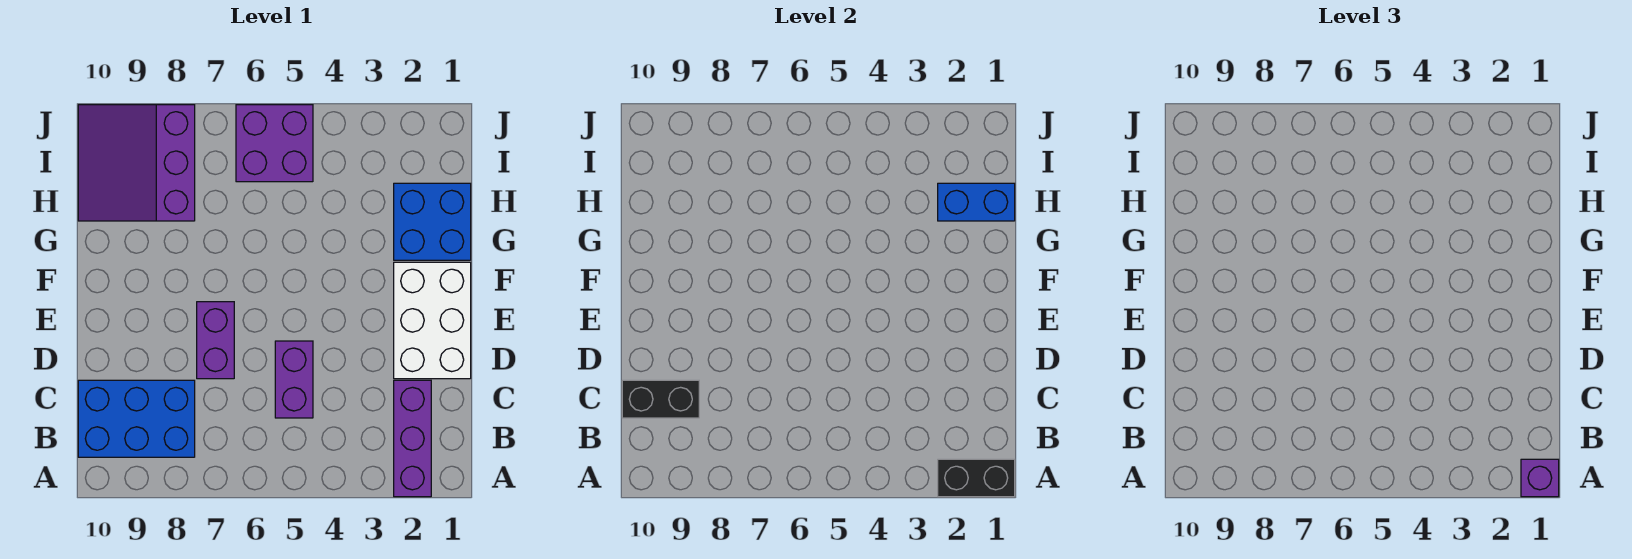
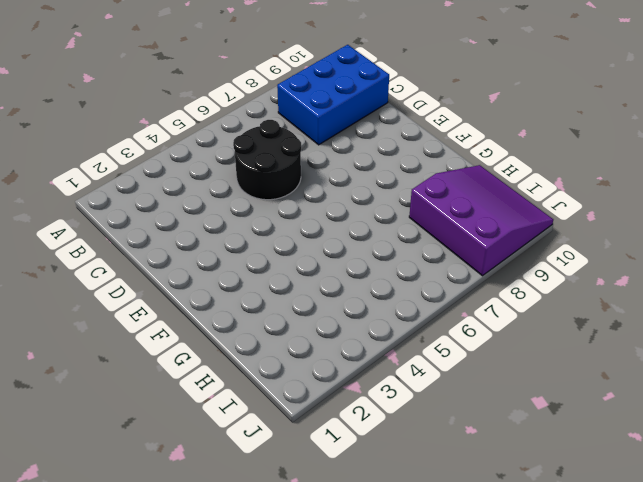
black round brick C5:D6 level 1 -> purple brick C5:D5 level 1
none -> purple brick A2:C2 level 1
none -> white brick D1:F2 level 1
none -> purple brick D7:E7 level 1

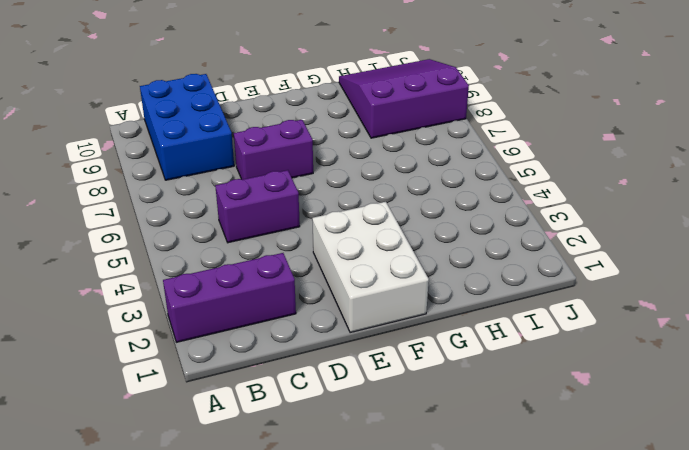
white brick E1:F3 level 1 -> white brick D1:F2 level 1
none -> blue brick G1:H2 level 1
none -> purple brick I5:J6 level 1
none -> black brick A1:A2 level 2

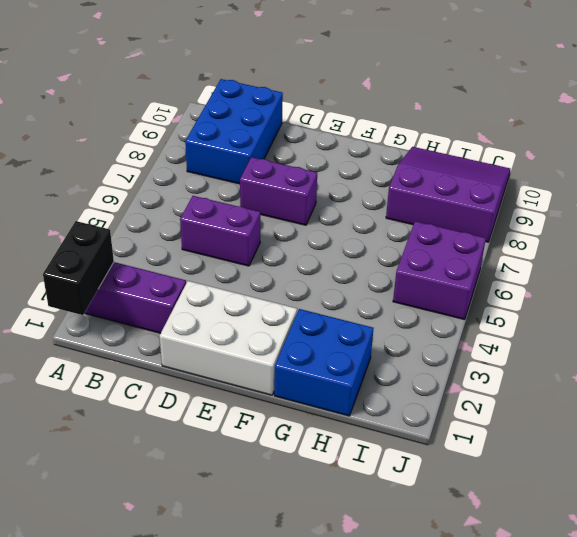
none -> black brick C9:C10 level 2
none -> blue brick H1:H2 level 2
none -> purple brick A1 level 3

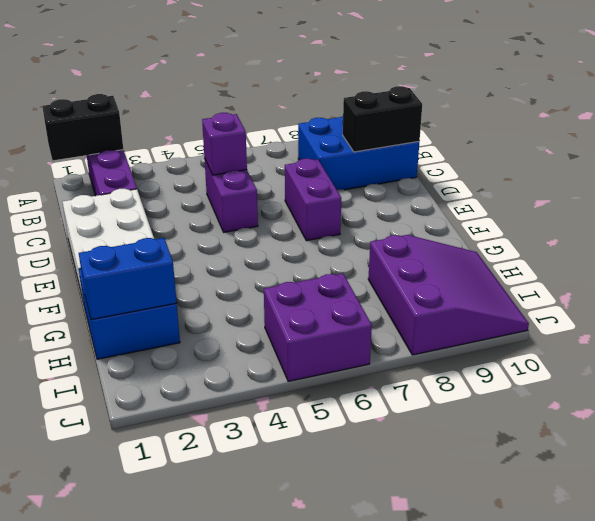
purple brick C5 level 2 -> purple brick A1 level 3

